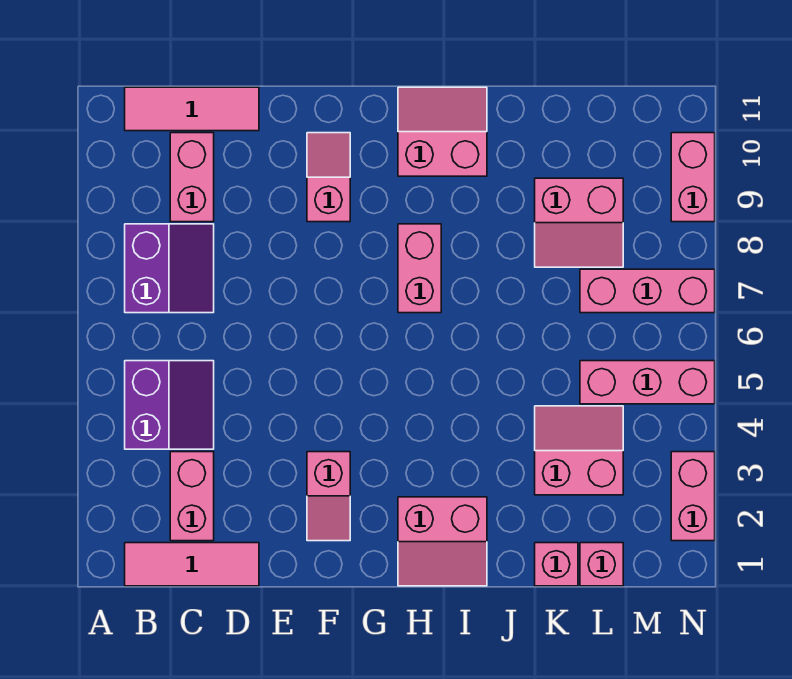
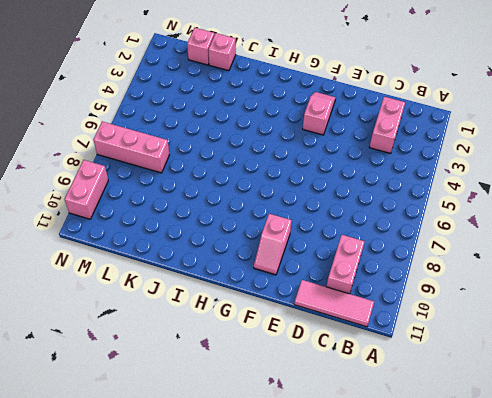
none -> pink tile B1:D1 level 1
none -> purple slope B4:C5 level 1 top B
none -> purple slope B7:C8 level 1 top B

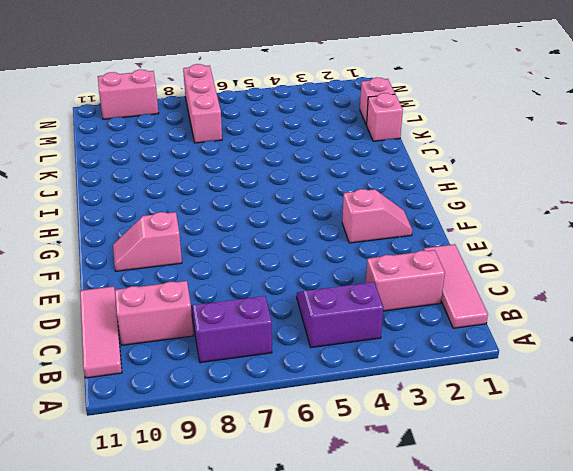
none -> pink slope H1:I2 level 1 top 2
none -> pink brick H7:H8 level 1
none -> pink slope H10:I11 level 1 top 10

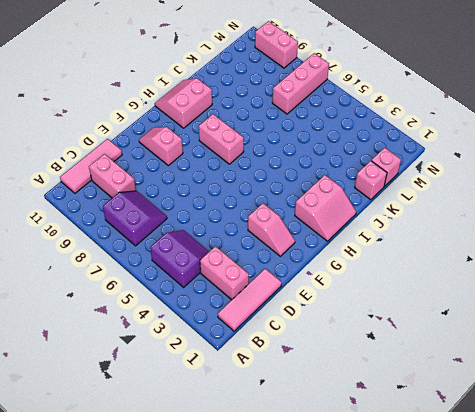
none -> pink slope K3:L4 level 1 top 3
none -> pink slope K8:L9 level 1 top 9
none -> pink brick L5:N5 level 1

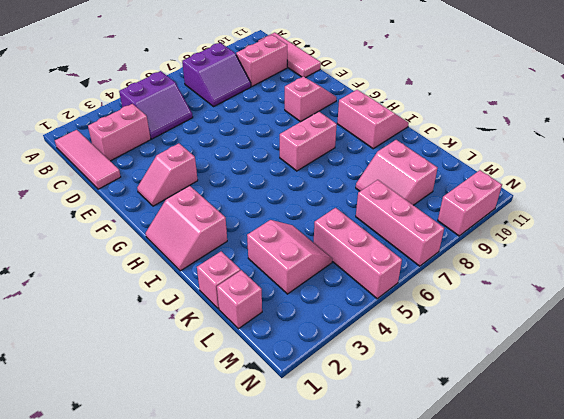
none -> pink brick N2:N3 level 1

